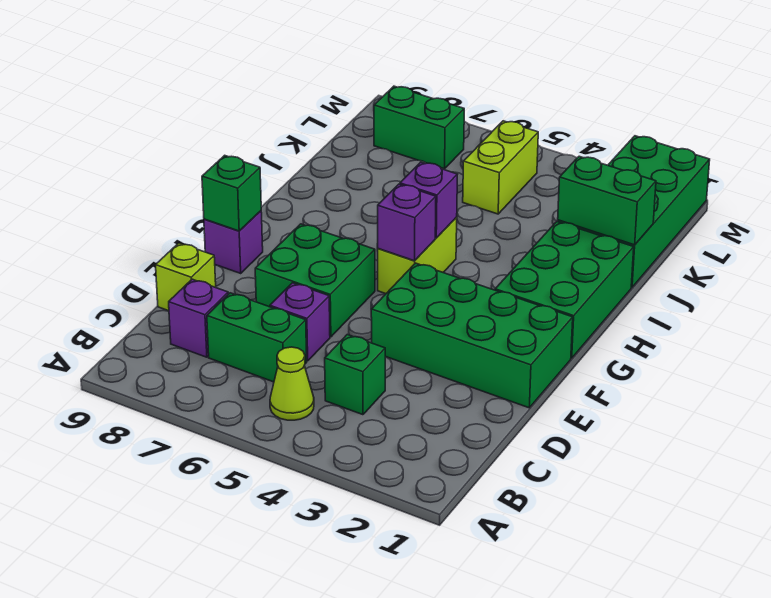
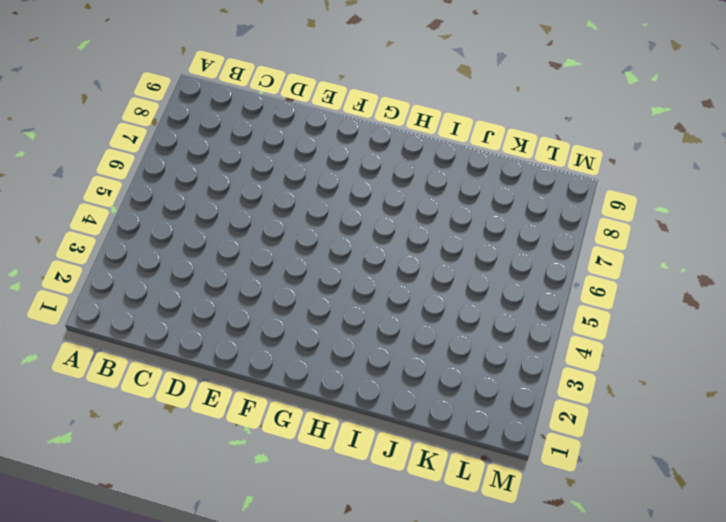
none -> lime cone B5 level 1
none -> green brick C4 level 1
none -> green brick C6:C7 level 1

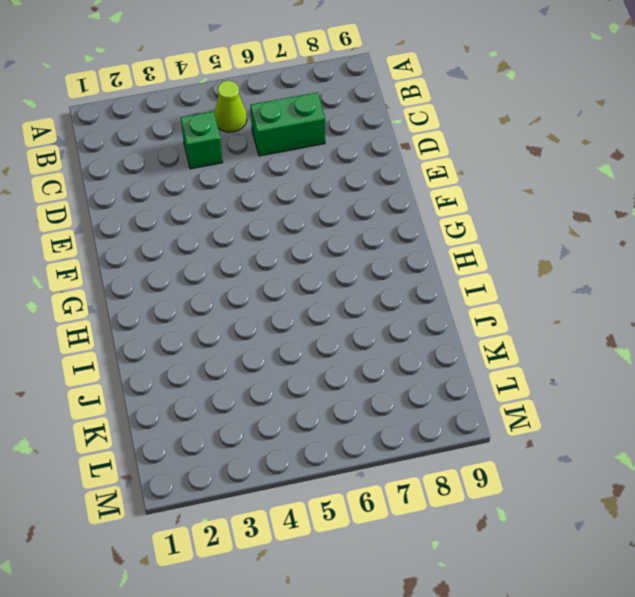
none -> purple brick C8 level 1
none -> purple brick D6 level 1
none -> lime brick D9 level 1

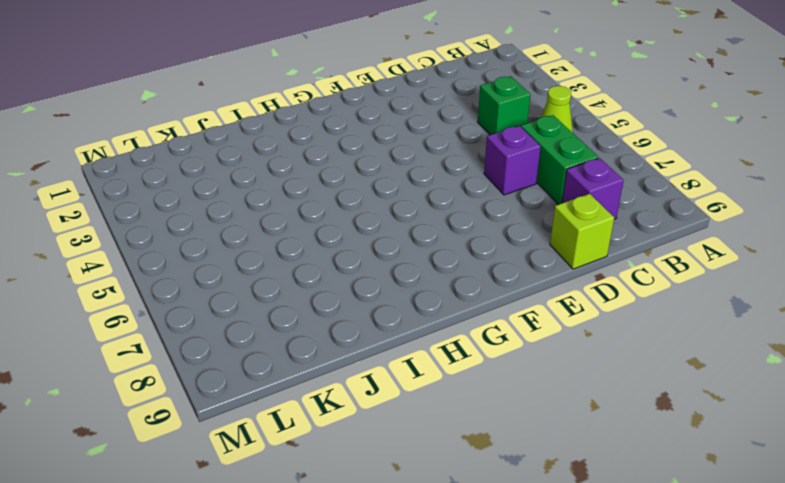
none -> green brick E1:F4 level 1
none -> green brick E6:F7 level 1
none -> purple brick F9 level 1

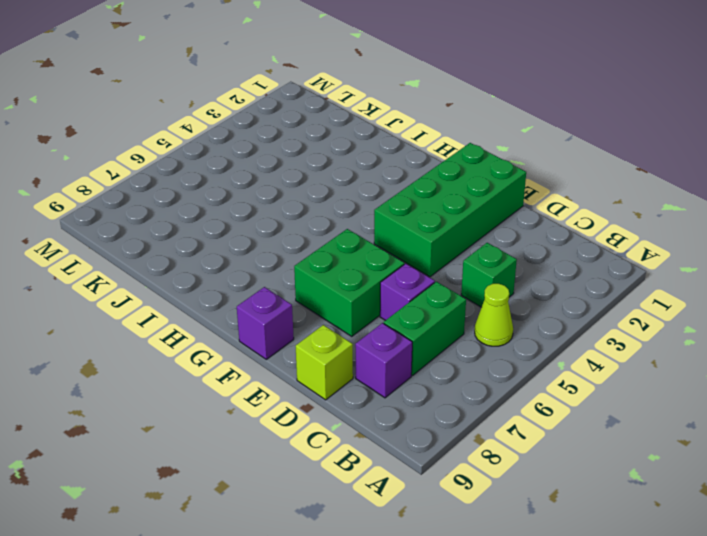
none -> green brick G1:I2 level 1
none -> lime brick G5:H5 level 1
none -> green brick J1:M2 level 1

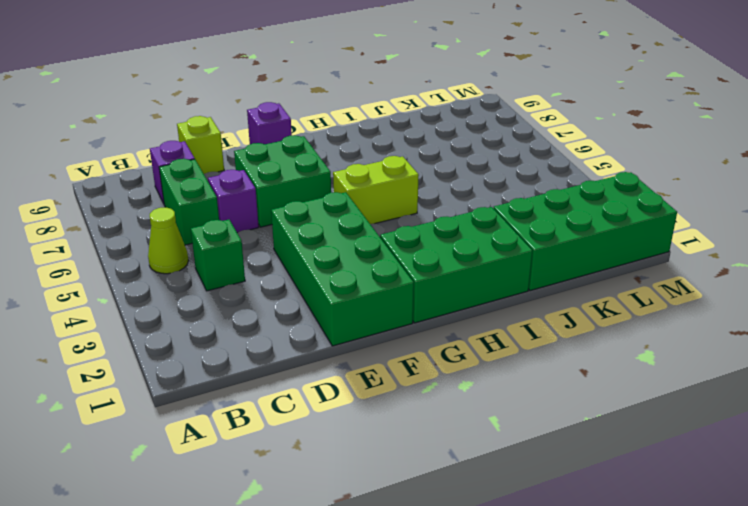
none -> lime brick K5:L5 level 1
none -> green brick L7:L8 level 1
none -> green brick F9 level 2

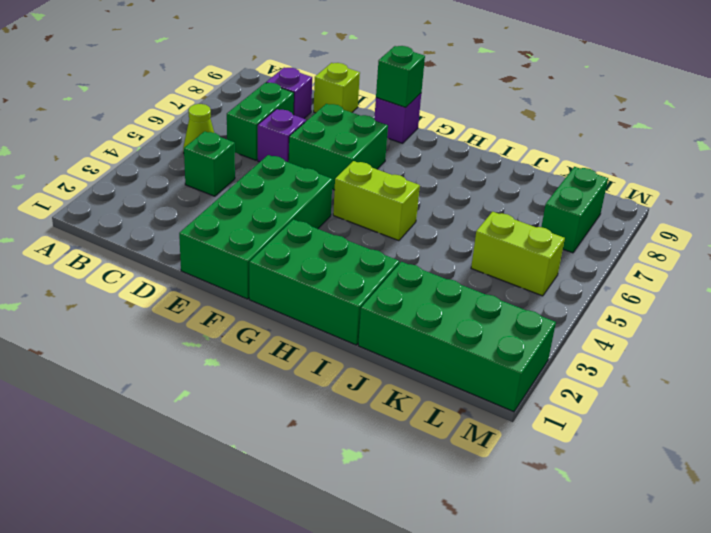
none -> purple brick G5 level 2
none -> purple brick H5 level 2
none -> green brick J1:J2 level 2

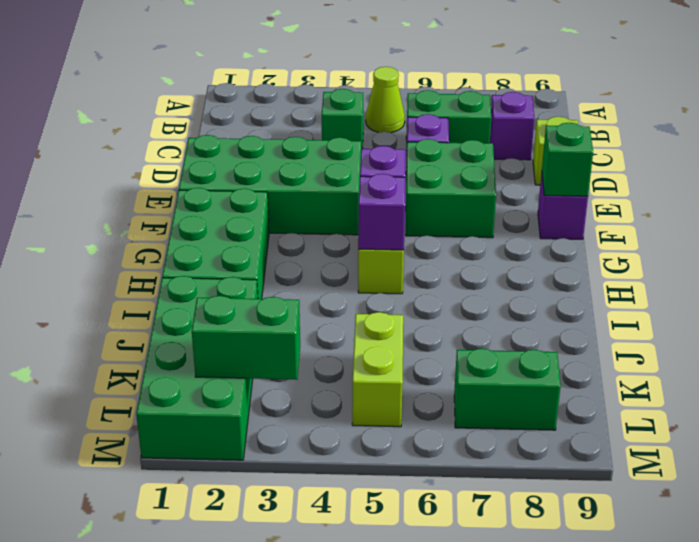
green brick L2:L3 level 2 -> green brick J1:J2 level 2

